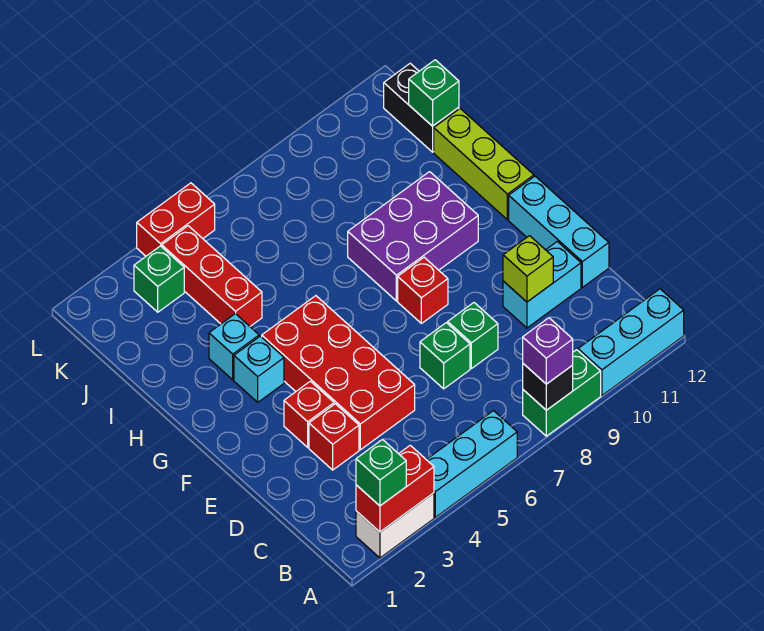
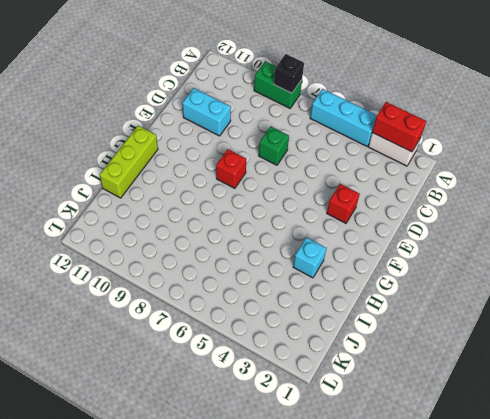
none -> cyan brick A10:A12 level 1
none -> red brick D3 level 1
none -> red brick D4:G5 level 1

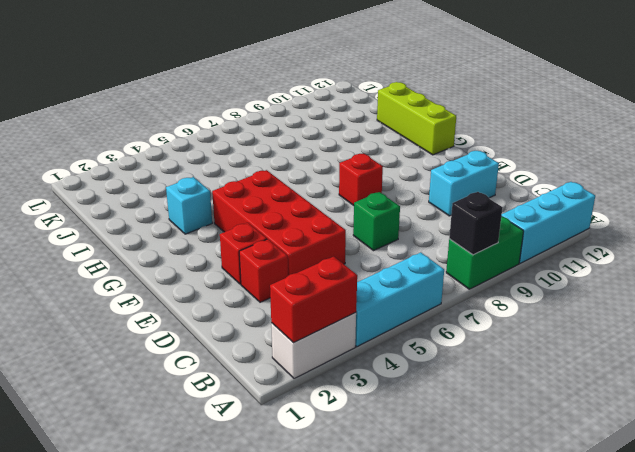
none -> green brick D8 level 1
none -> cyan brick D12:F12 level 1
none -> cyan brick G3 level 1

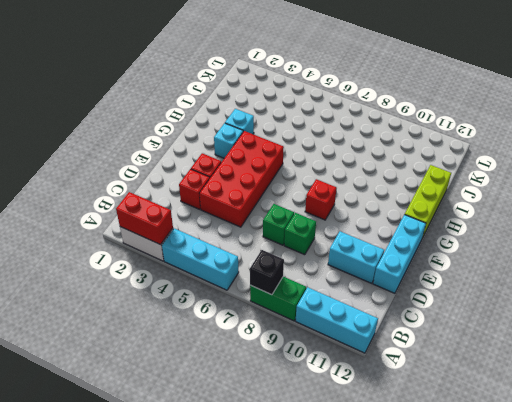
none -> purple brick G8:H10 level 1
none -> red brick I4:K4 level 1
none -> black brick J12:K12 level 1

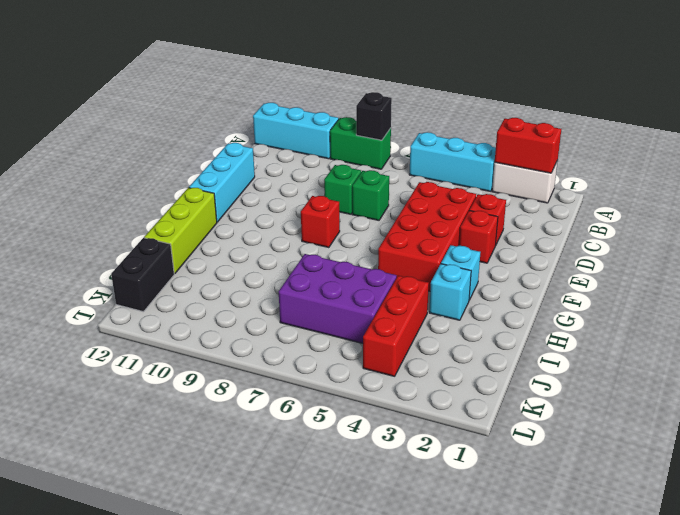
purple brick I5:J7 level 1 -> purple brick G8:H10 level 1
none -> cyan brick D10:D11 level 1
none -> green brick K3 level 1
none -> red brick L4:L5 level 1

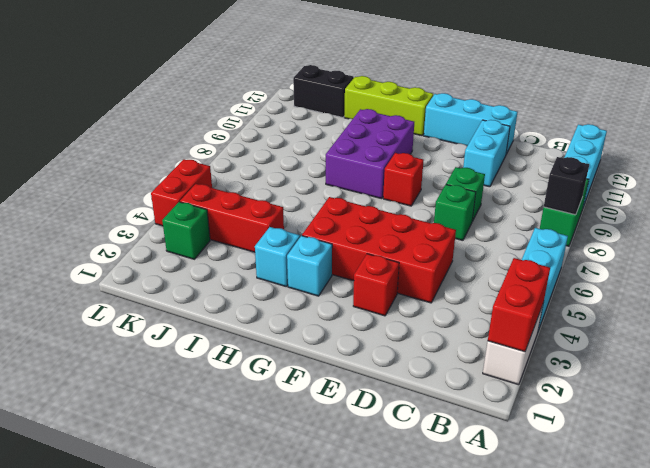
none -> red brick D3 level 1
none -> lime brick D10 level 2
none -> green brick J12 level 2

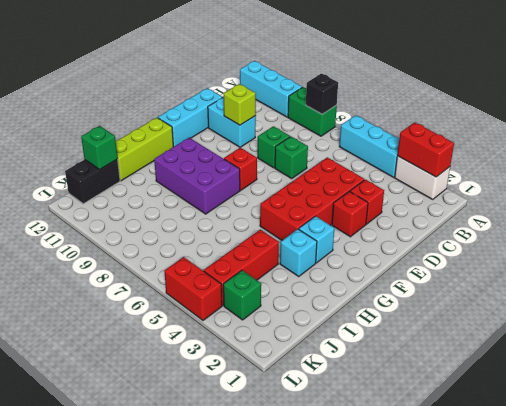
none -> green brick A2 level 3
none -> purple brick A8 level 3

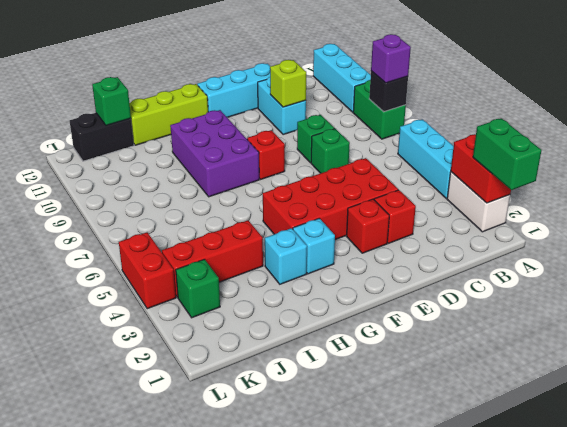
green brick A1:A2 level 3 -> green brick A2 level 3

